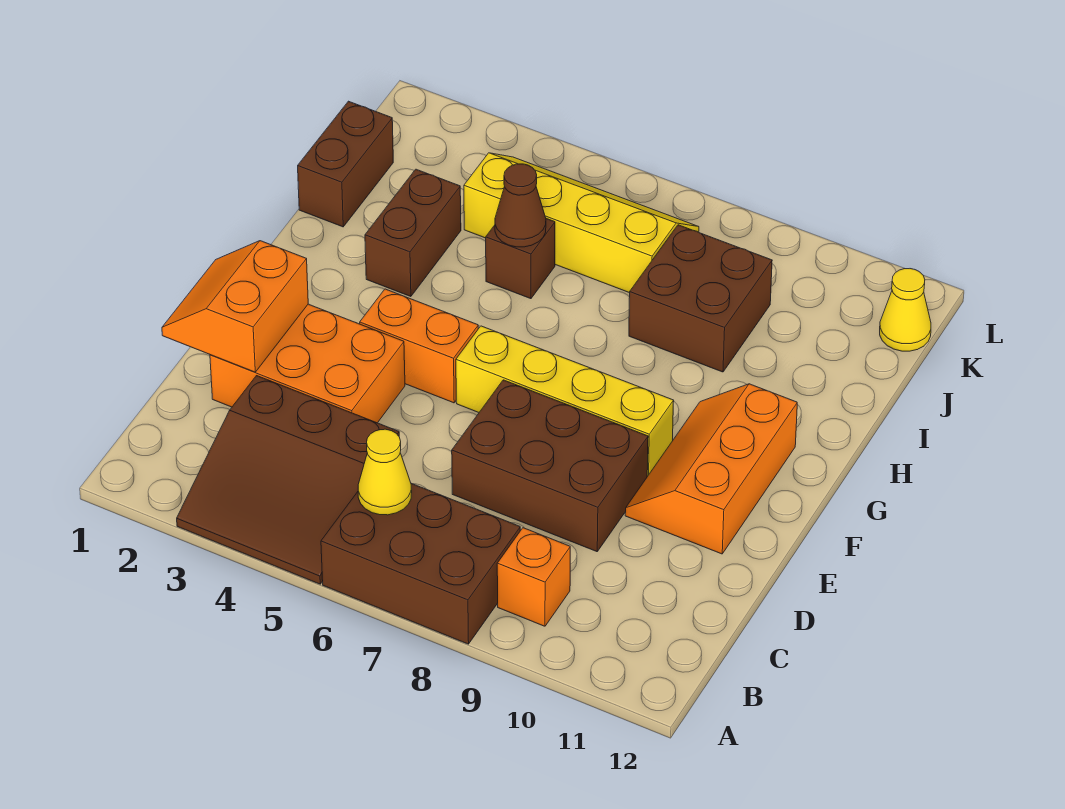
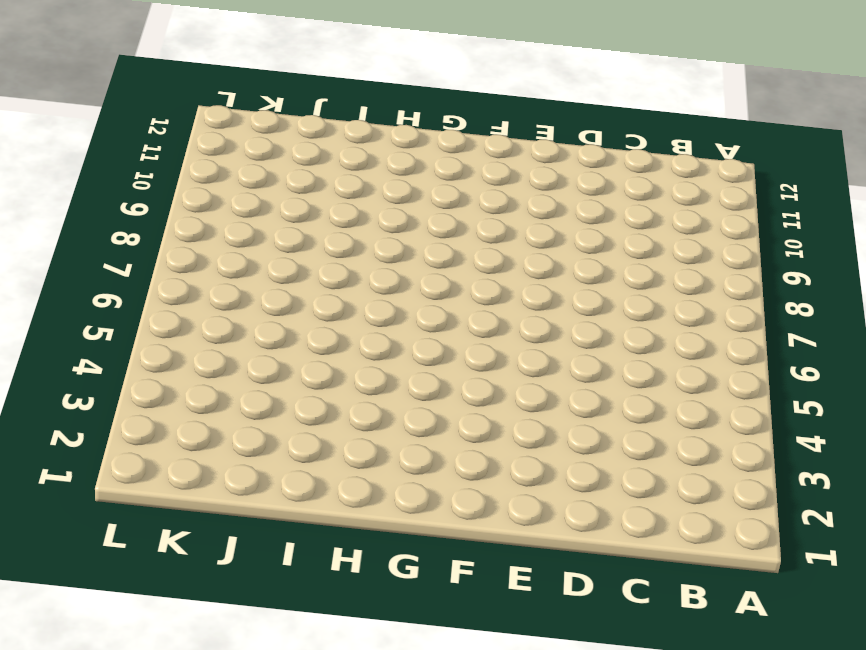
none -> brown slope A3:C5 level 1 top C
none -> brown brick A6:B8 level 1
none -> orange brick B9 level 1

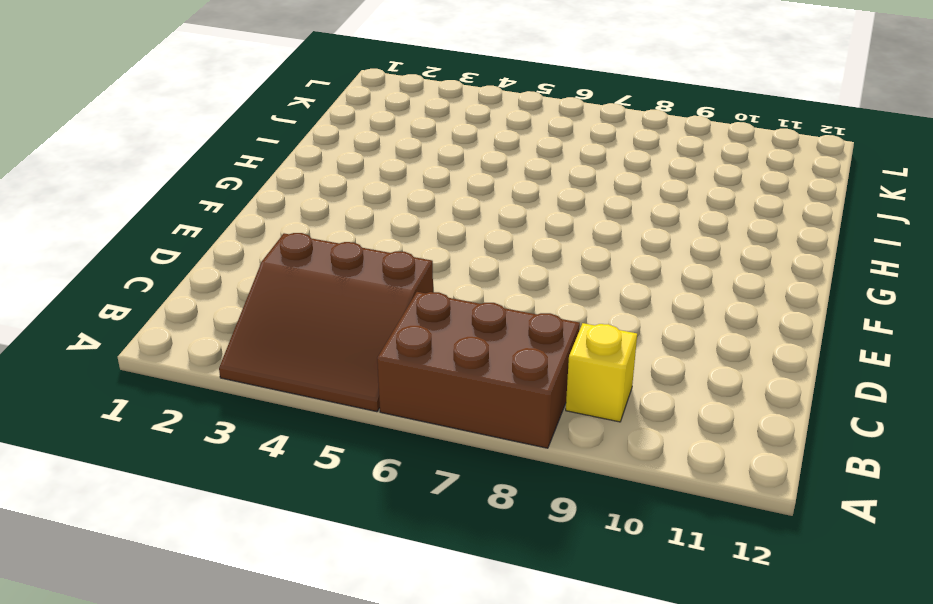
yellow brick B9 level 1 -> orange brick B9 level 1
none -> orange brick D2:E4 level 1
none -> brown brick D7:E9 level 1
none -> orange slope E10:G11 level 1 top 11

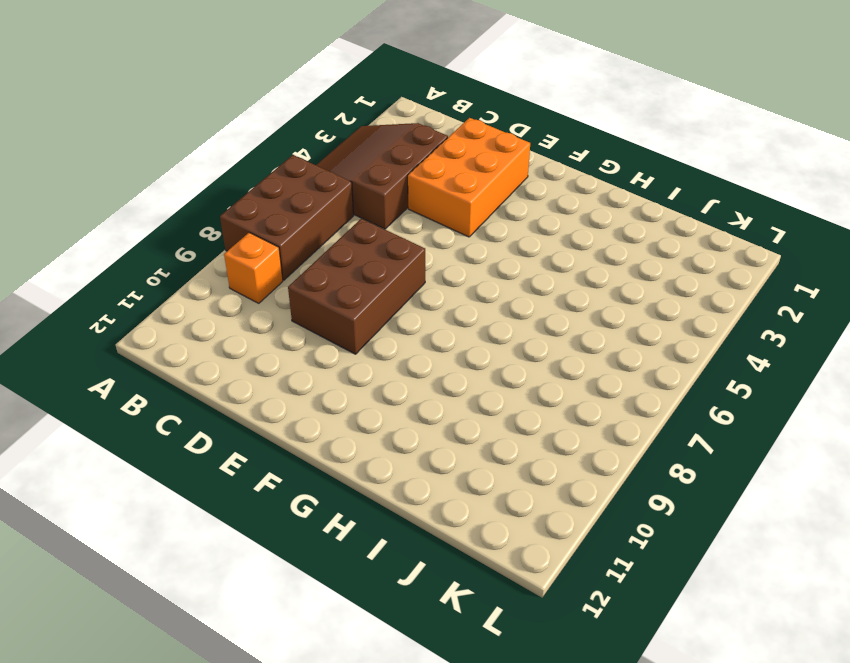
none -> orange slope E10:G11 level 1 top 11
none -> orange brick F4:F5 level 1
none -> yellow brick F6:F9 level 1

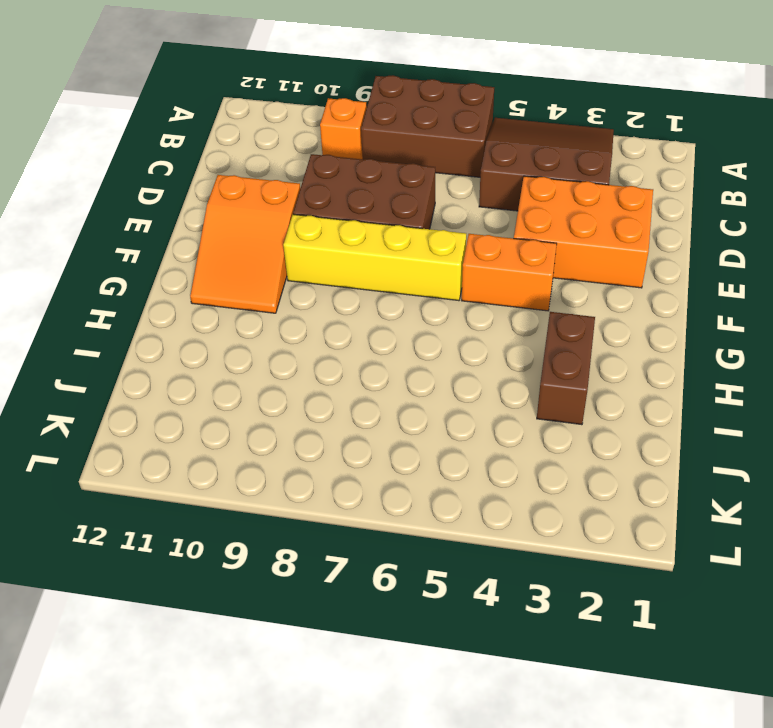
orange slope E10:G11 level 1 top E -> orange slope E10:G11 level 1 top 11
none -> brown brick I1:J1 level 1
none -> brown brick I5 level 1
none -> brown brick I8:J9 level 1

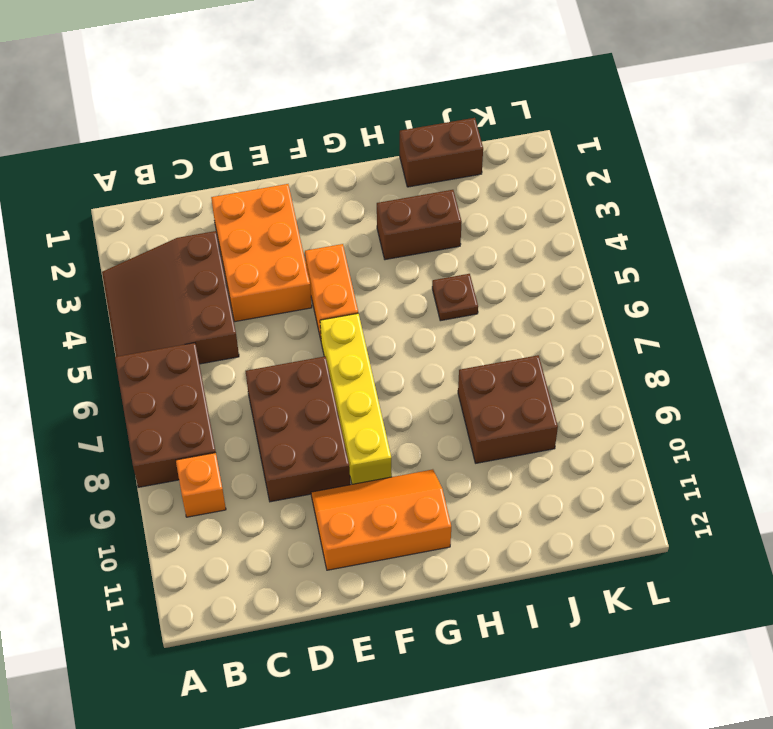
brown plate I5 level 1 -> brown brick I5 level 1
none -> yellow slope J4:K7 level 1 top J
none -> yellow cone K12 level 1
none -> yellow cone B6 level 2

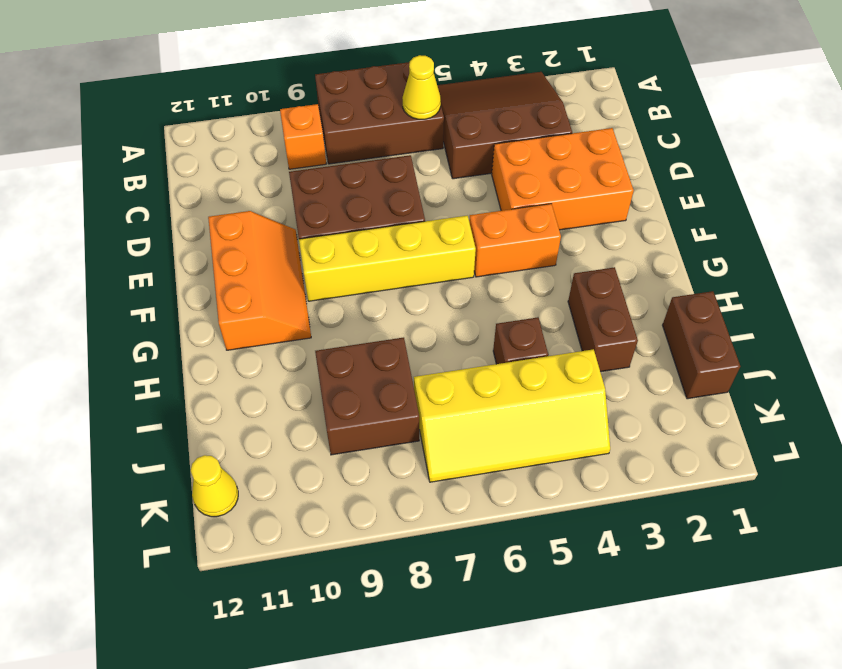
none -> orange slope D1:E2 level 2 top 2
none -> brown cone I5 level 2

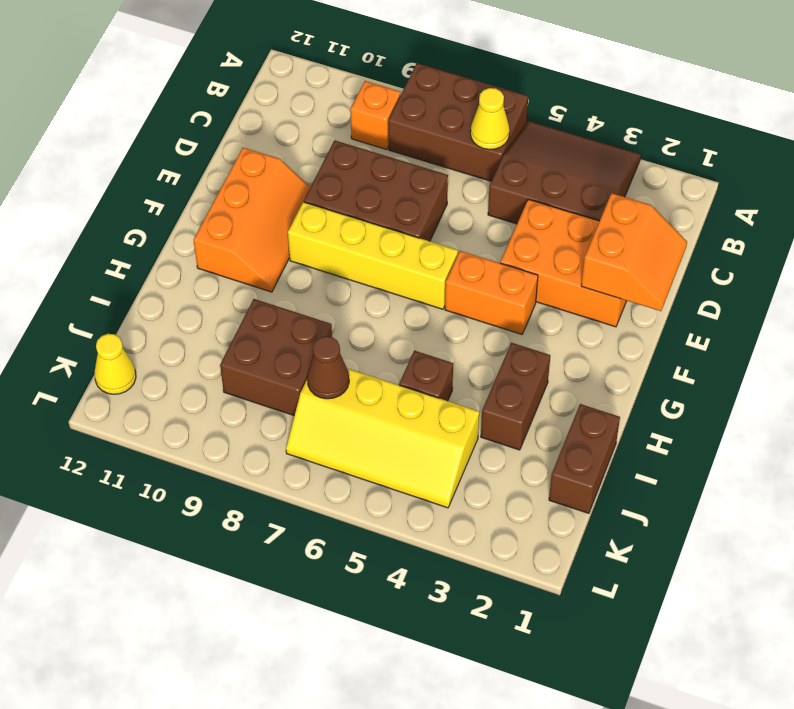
brown cone J7 level 2 -> brown cone I5 level 2

